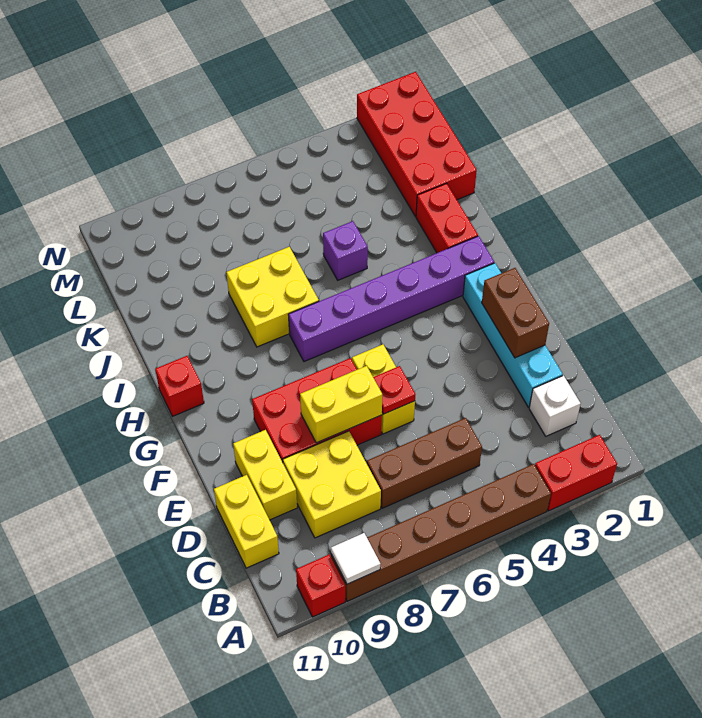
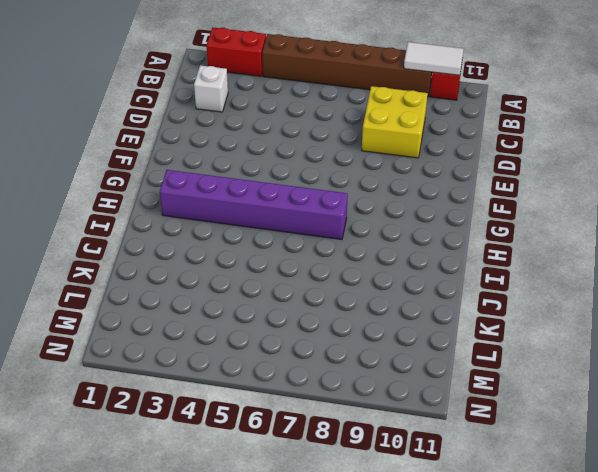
white tile A9:A10 level 2 -> white tile A9 level 2
none -> brown brick C5:C7 level 1
none -> yellow brick C11:D11 level 1
none -> cyan brick D2:G2 level 1

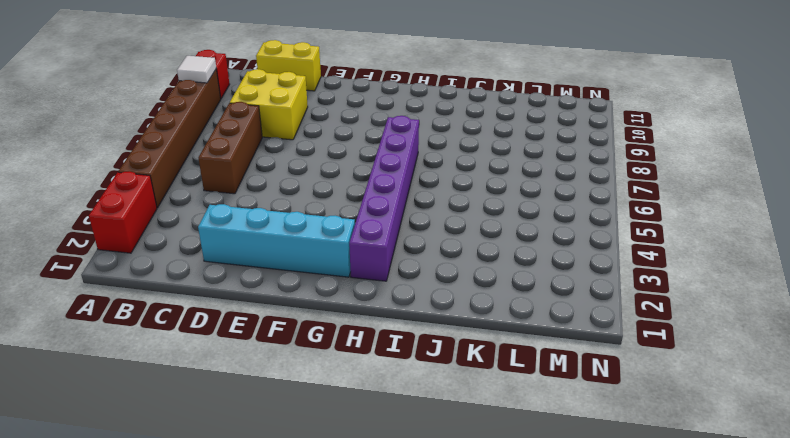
none -> white brick C2 level 1
none -> yellow brick D10:E10 level 1
none -> yellow brick E6:F6 level 1

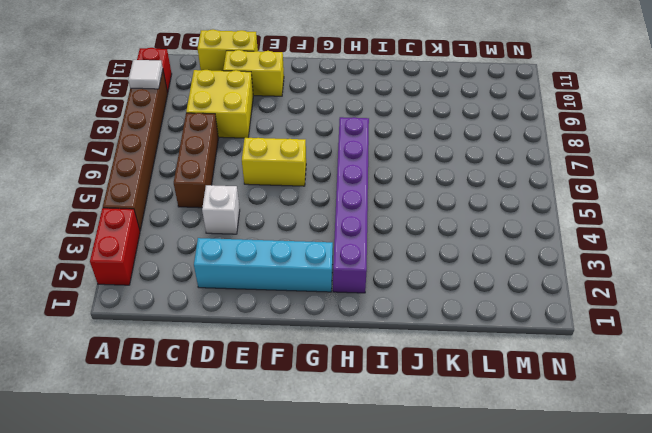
white brick D4 level 1 -> white brick C2 level 1
none -> red brick E7:F9 level 1
none -> red brick H11 level 1
none -> red brick I2:J2 level 1

